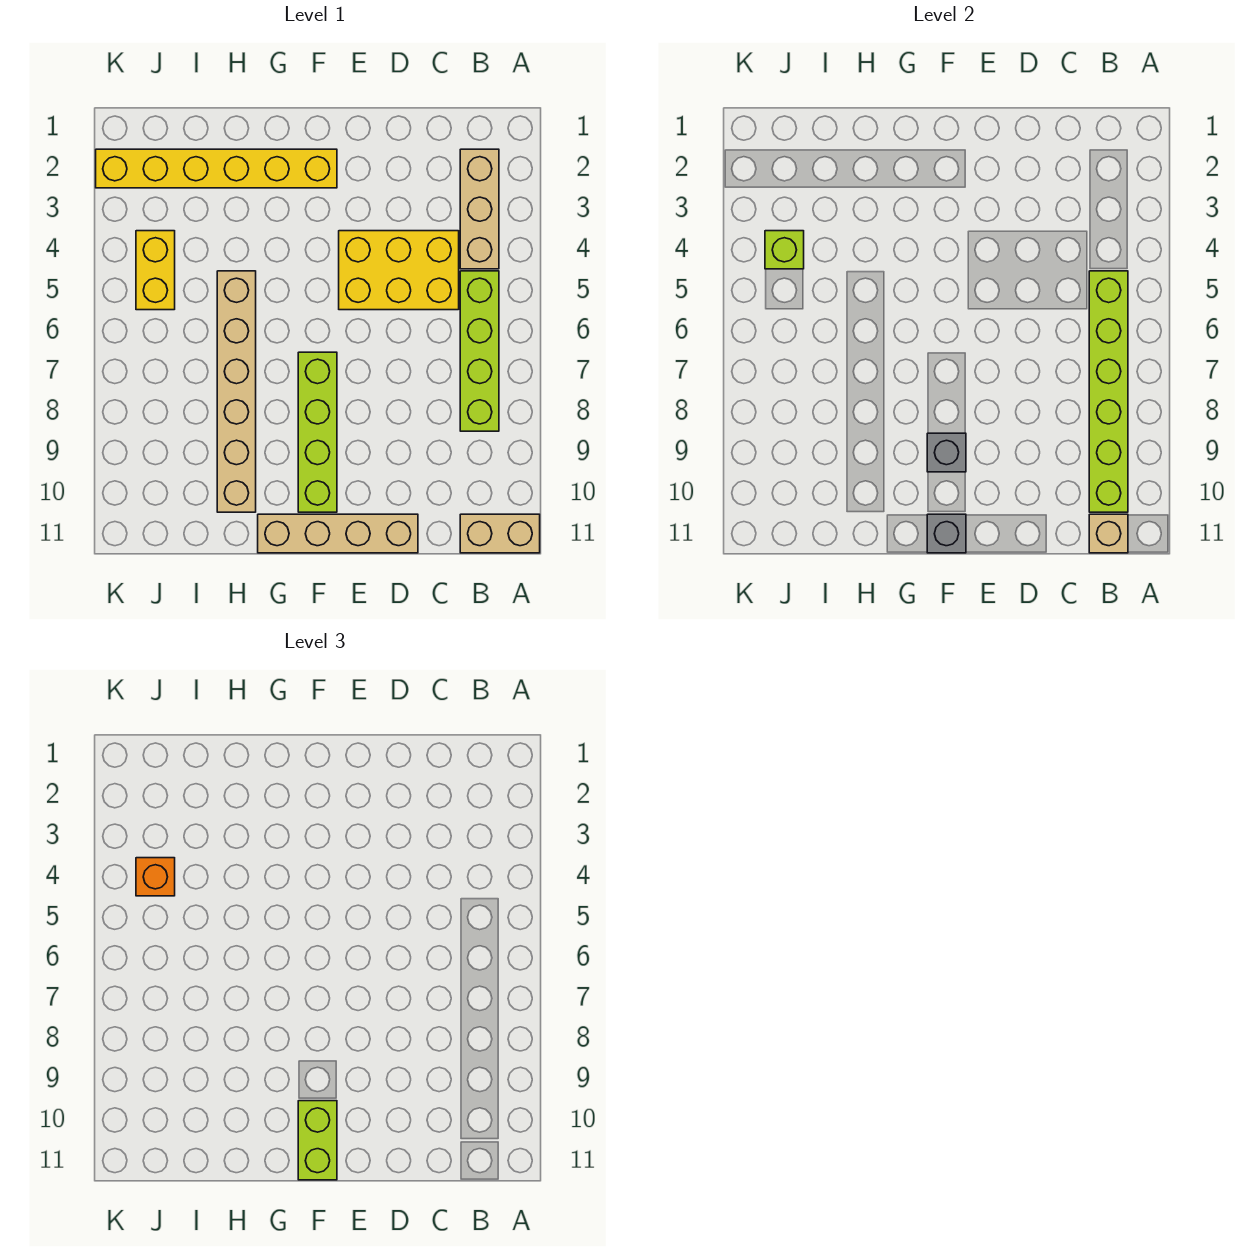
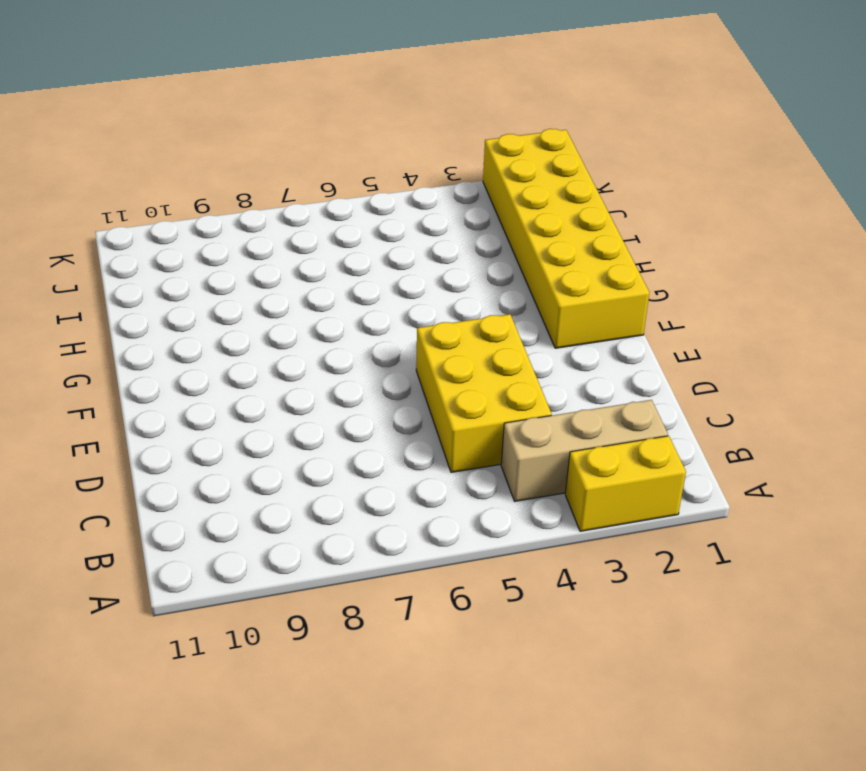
yellow brick A2:A3 level 1 -> yellow brick J4:J5 level 1
yellow brick F1:K2 level 1 -> yellow brick F2:K2 level 1
none -> tan brick A11:B11 level 1
none -> lime brick B5:B8 level 1
none -> tan brick D11:G11 level 1

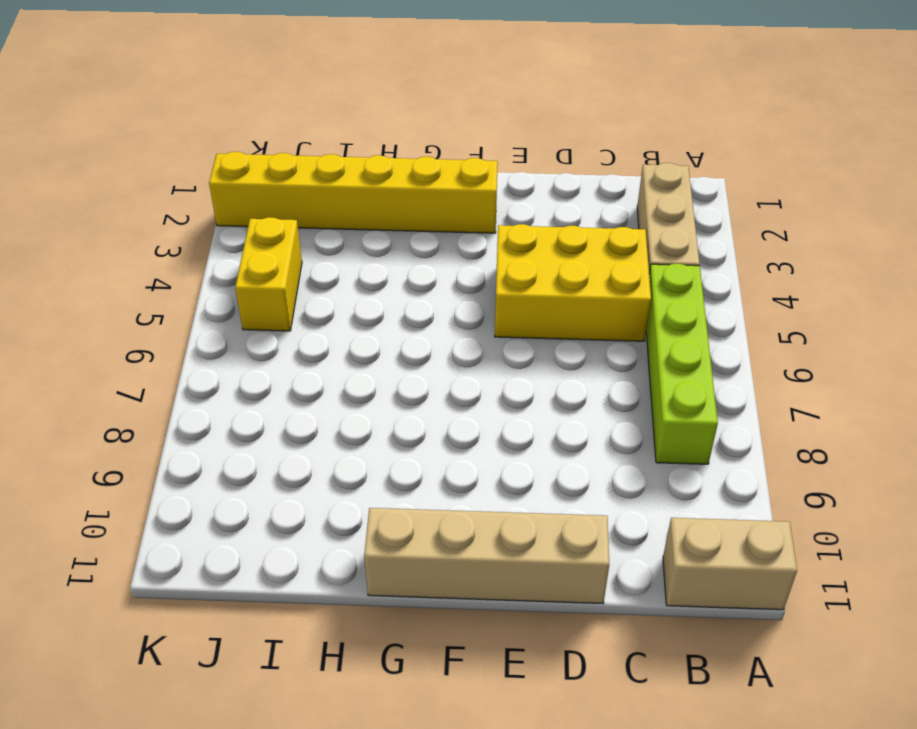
none -> lime brick F7:F10 level 1
none -> tan brick H5:H10 level 1
none -> lime brick B5:B10 level 2

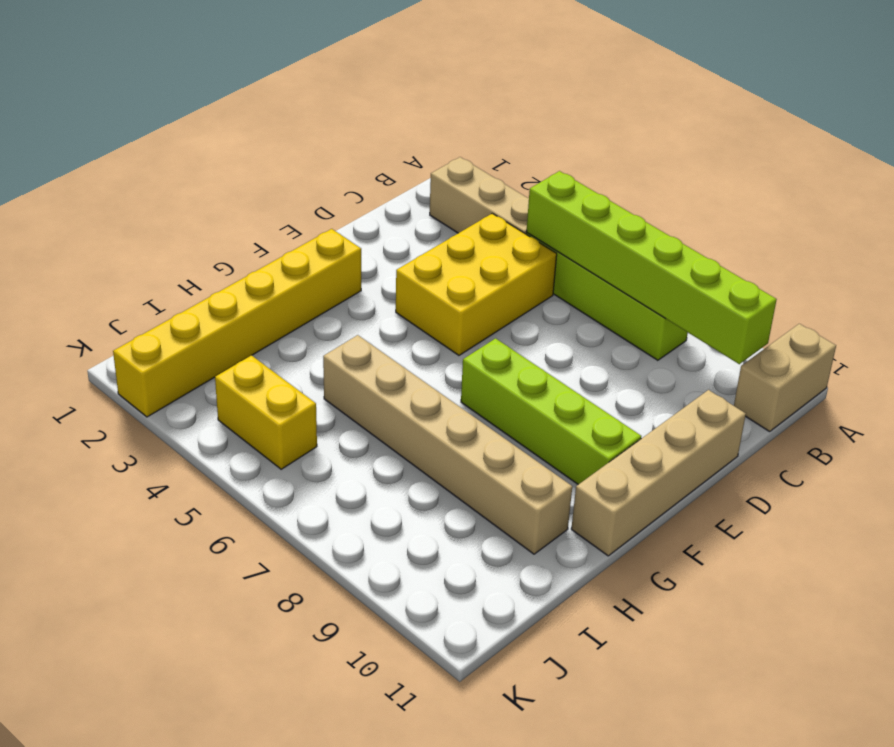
none -> tan brick B11 level 2
none -> grey brick F9 level 2
none -> grey brick F11 level 2

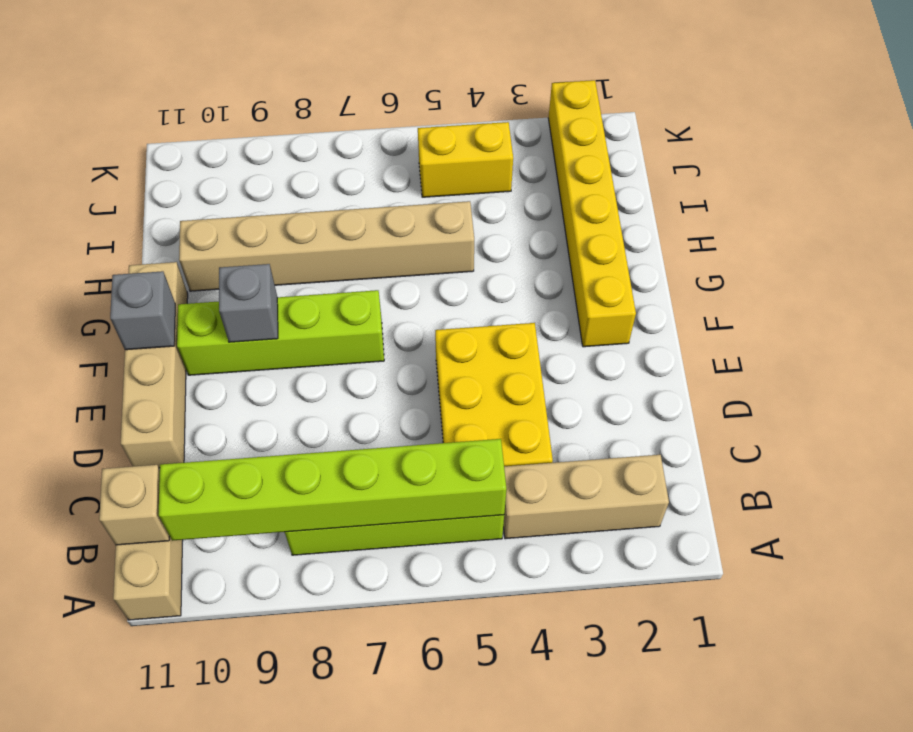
none -> lime brick J4 level 2
none -> lime brick F10:F11 level 3
none -> orange brick J4 level 3

